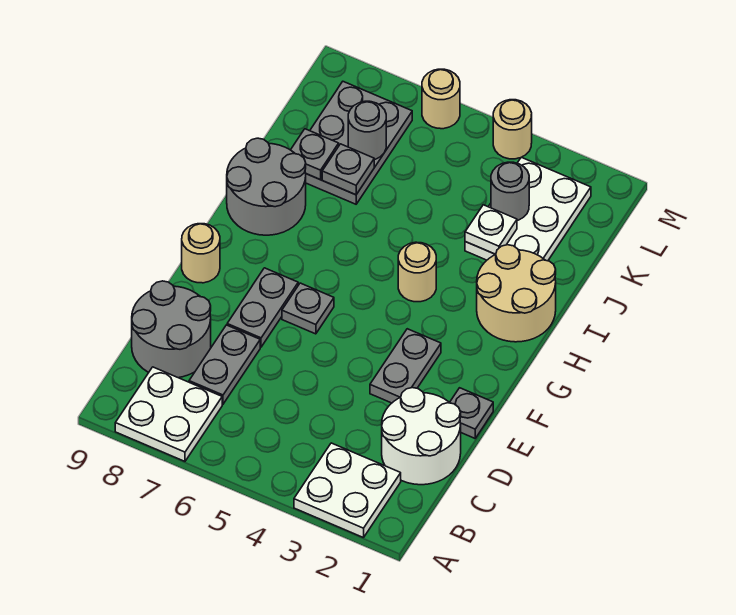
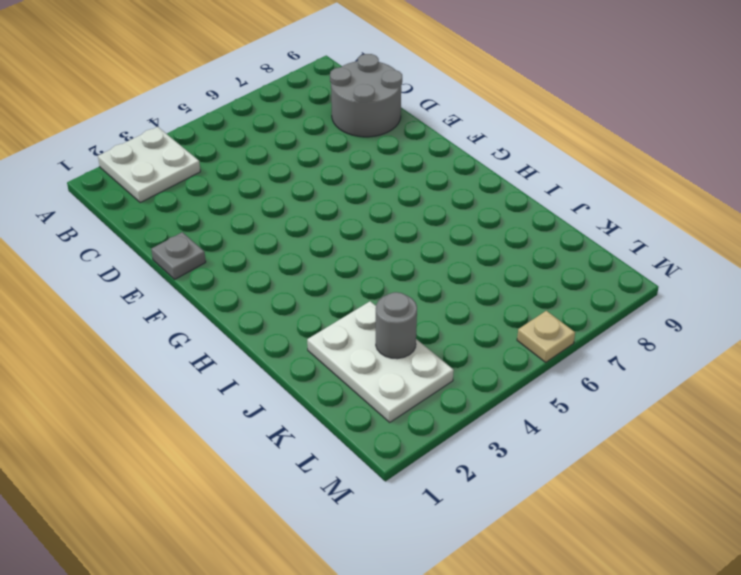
tan plate M6 level 1 -> tan round brick M6 level 1
none -> white plate A7:B8 level 1
none -> white round brick C1:D2 level 1
none -> grey plate C7:D7 level 1

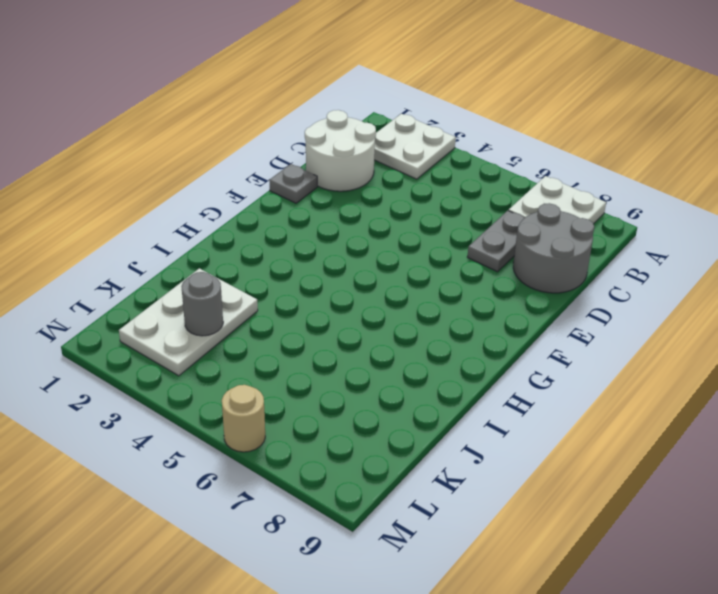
none -> grey plate E3:F3 level 1
none -> grey plate E7:F7 level 1
none -> grey plate F6 level 1

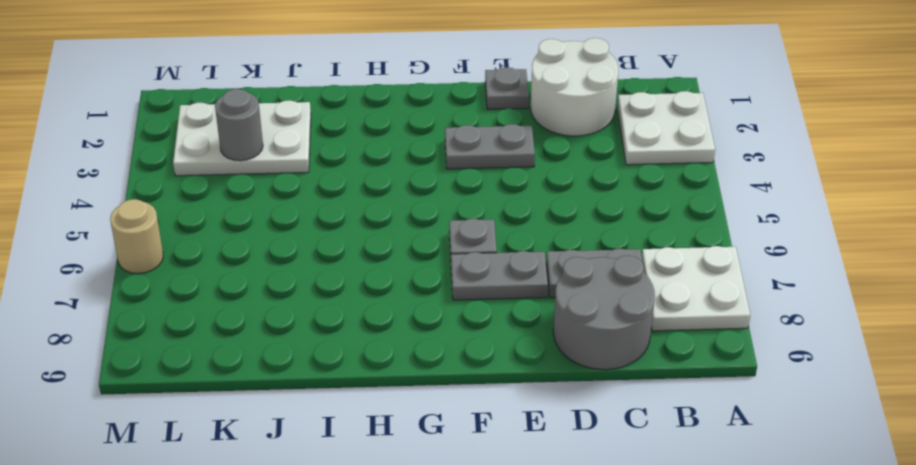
none -> tan round brick F9 level 1
none -> tan round brick H1:I2 level 1
none -> tan round brick H4 level 1

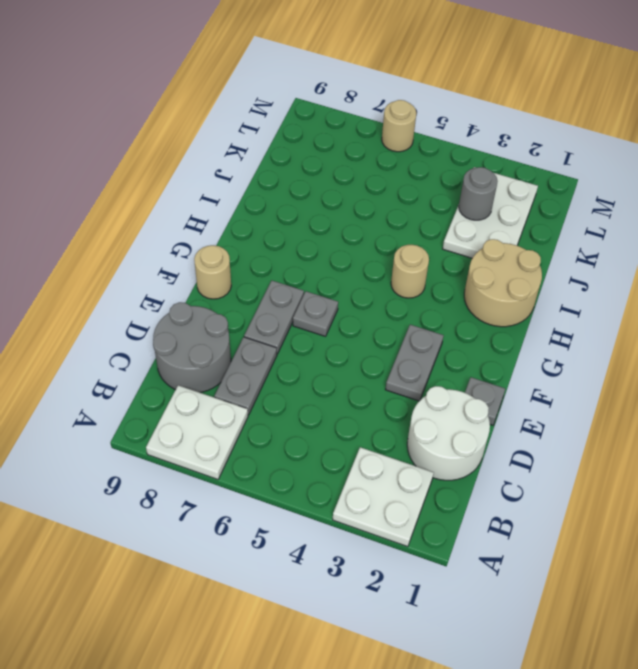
none -> grey round brick H8:I9 level 1
none -> grey plate J7:L8 level 1
none -> tan round brick M4 level 1

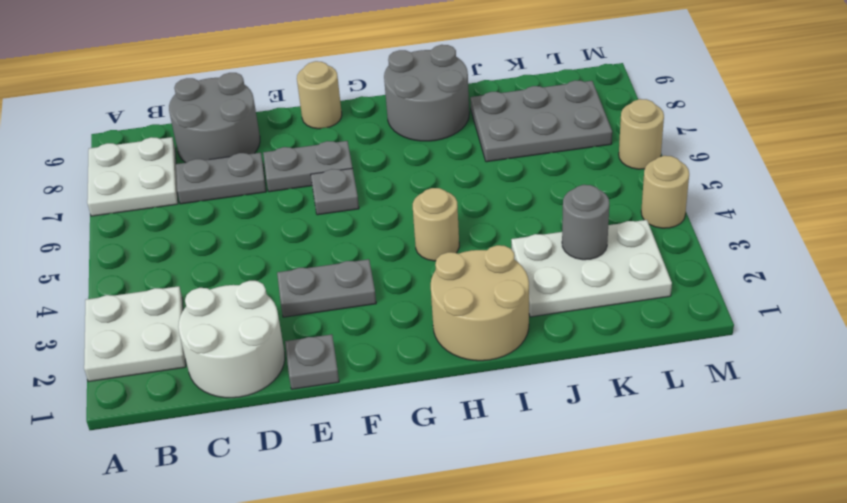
none -> white plate J3 level 2
none -> grey plate J7 level 2
none -> grey plate J8 level 2

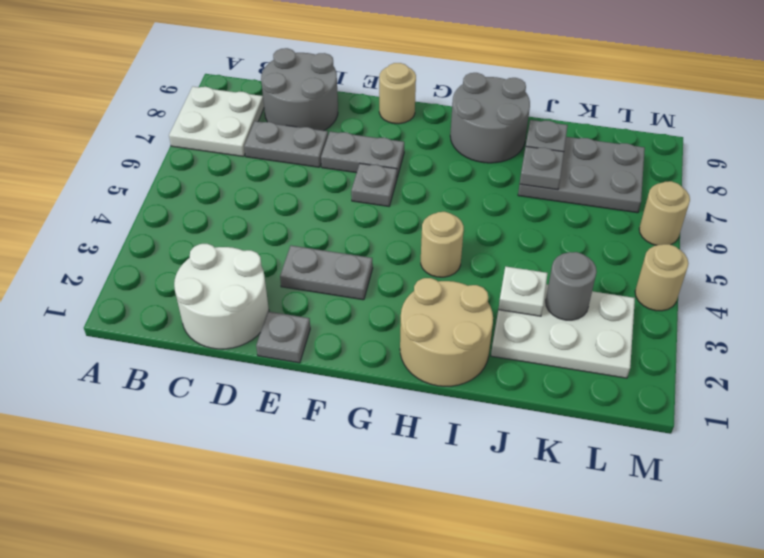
none -> white plate A2:B3 level 1
none -> grey round brick K7 level 2

